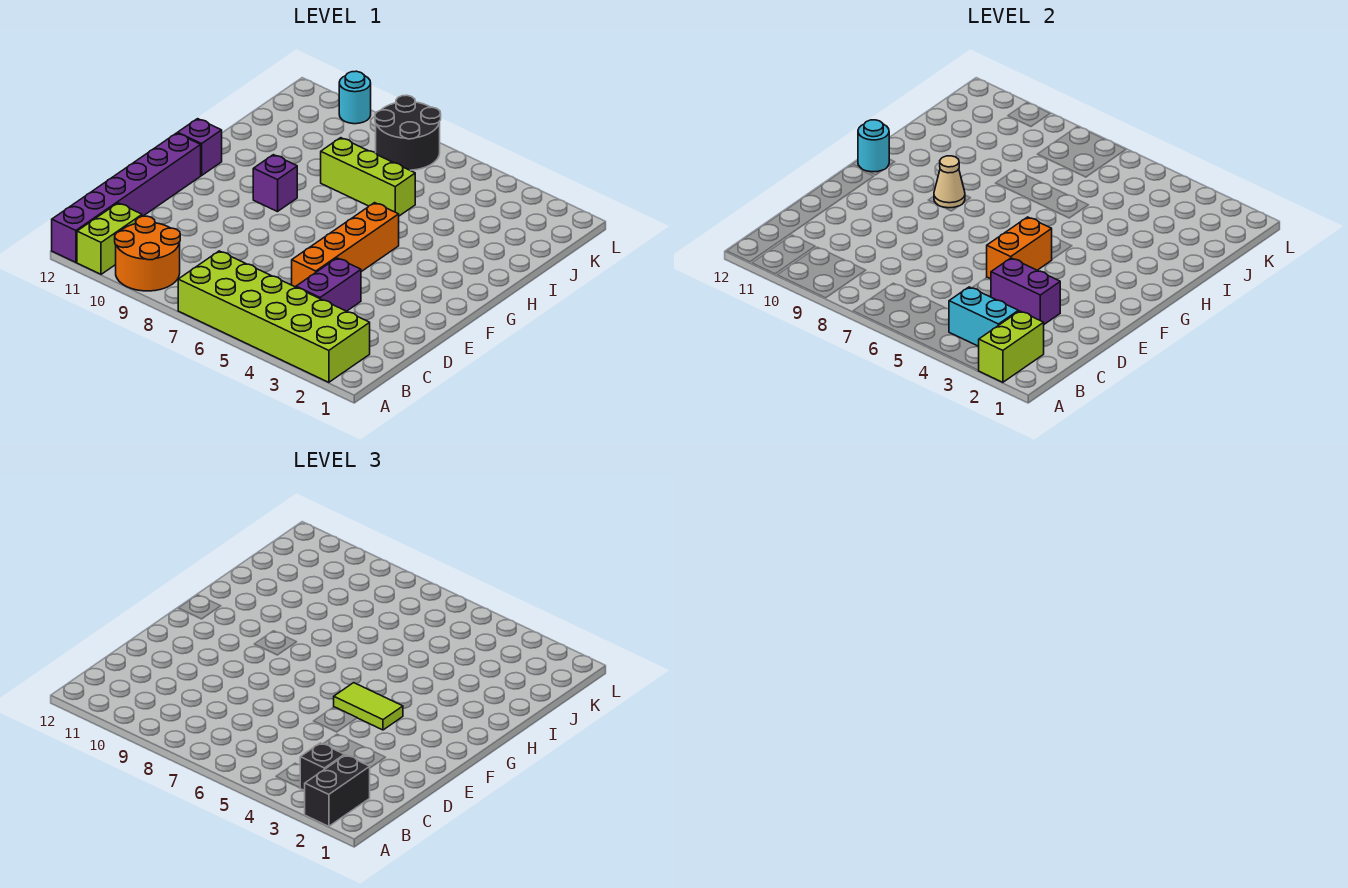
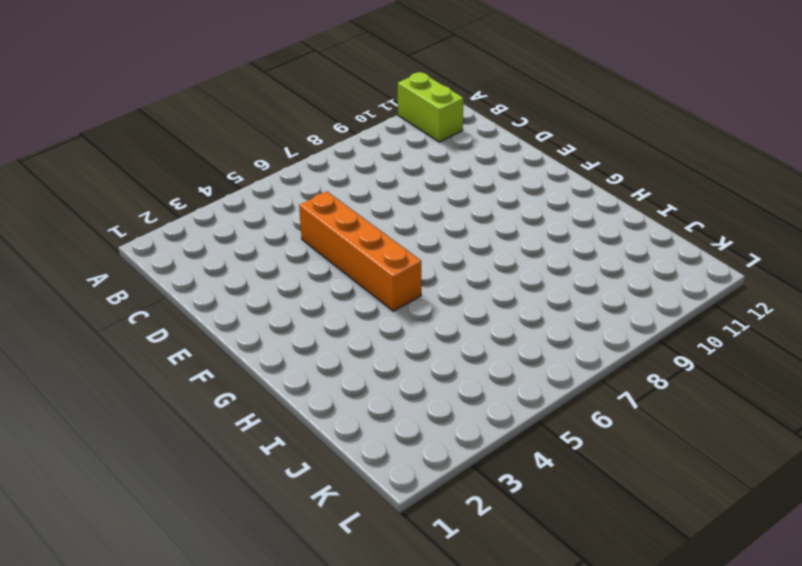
none -> lime brick A2:B7 level 1
none -> orange round brick A9:B10 level 1
none -> purple brick A12:F12 level 1

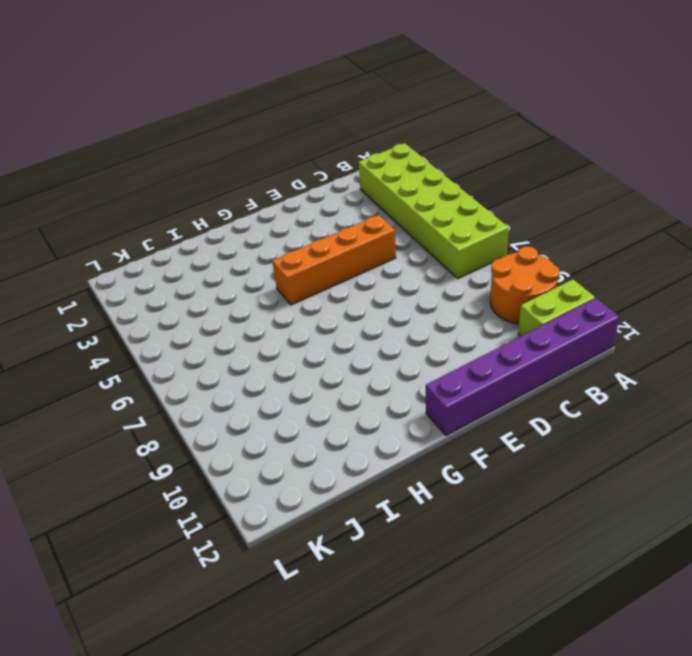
none -> purple brick C4:D4 level 1
none -> purple brick G9 level 1
none -> purple brick G12 level 1

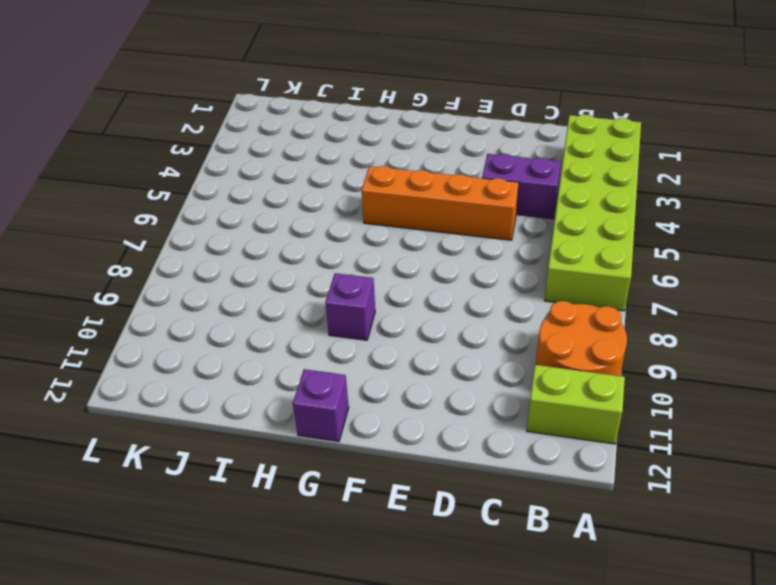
none -> purple brick A12:F12 level 1
none -> lime brick I6:I8 level 1
none -> black round brick K7:L8 level 1

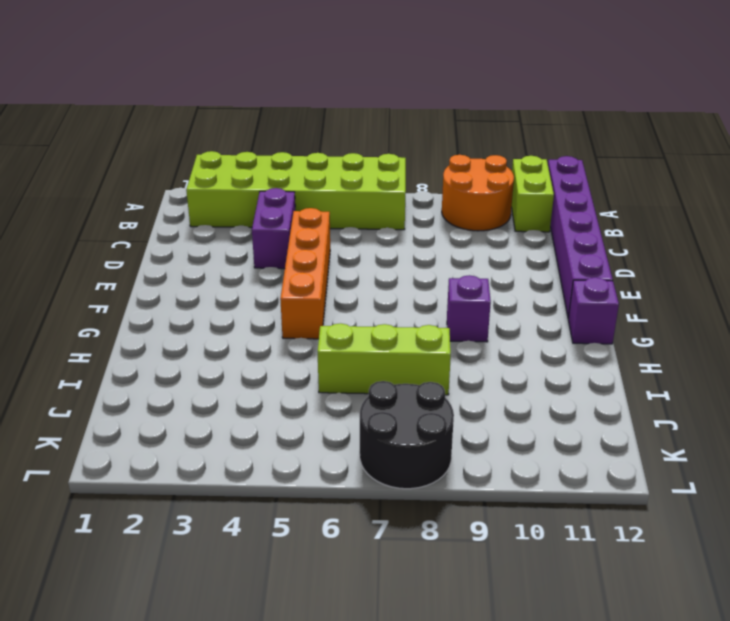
none -> cyan round brick L10 level 1
none -> lime brick A2:B2 level 2
none -> cyan brick B3:B4 level 2

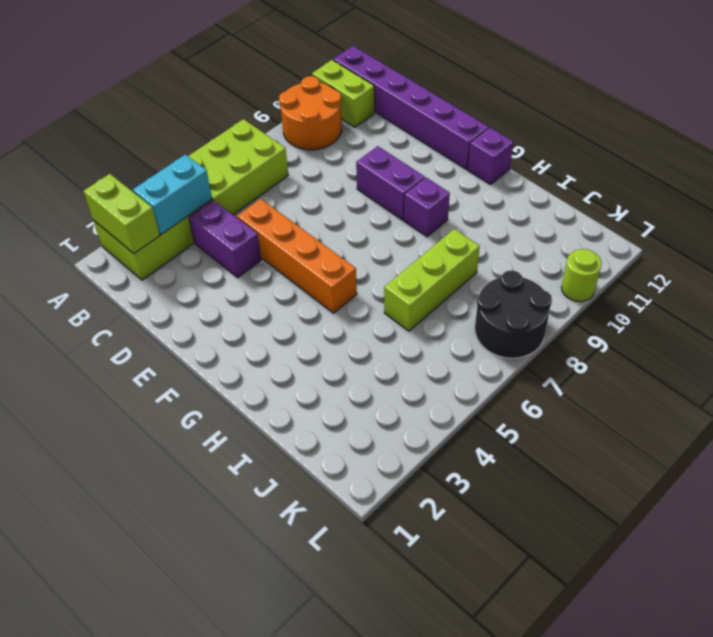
purple brick E9:F9 level 1 -> purple brick D3:D4 level 2
lime round brick L10 level 1 -> cyan round brick L10 level 1
none -> orange brick E5:F5 level 2
none -> tan cone G9 level 2
none -> cyan round brick G12 level 2

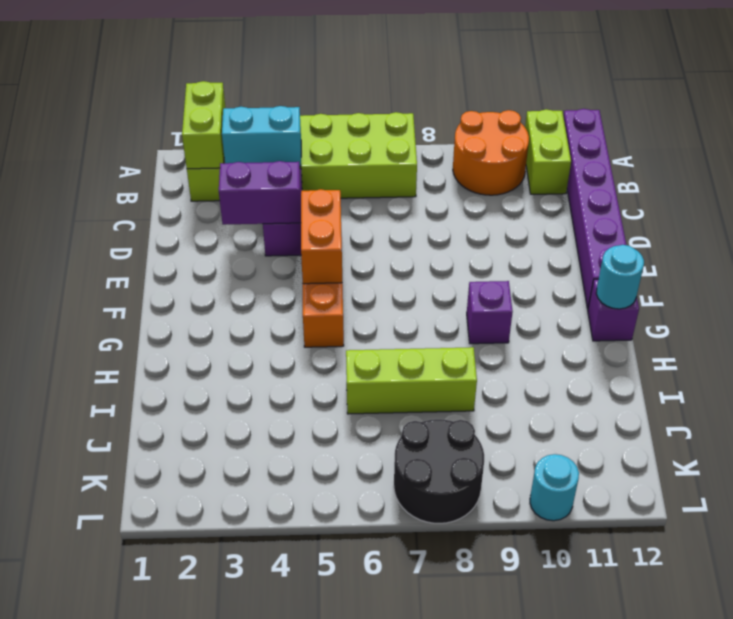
none -> tan cone G9 level 2
none -> black brick A2:B2 level 3
none -> black brick B3 level 3

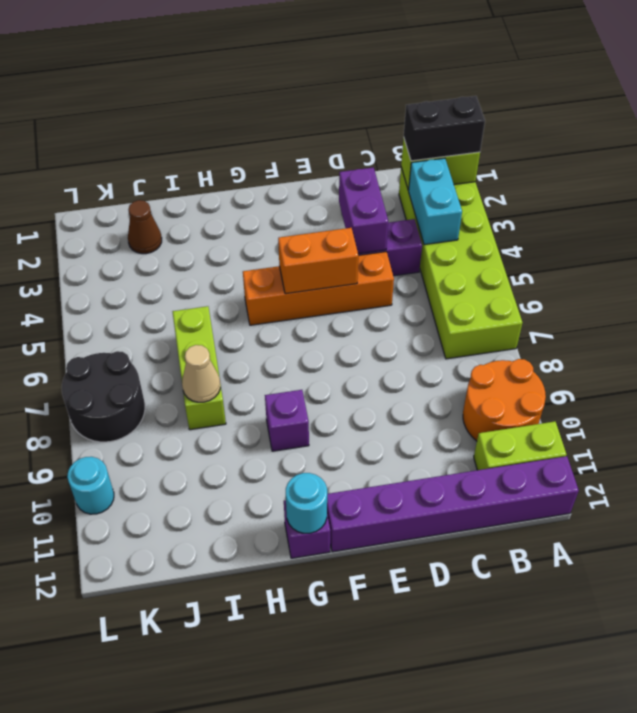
tan cone I8 level 2 -> tan cone G9 level 2
brown cone J2 level 1 -> none
none -> black brick B3 level 3
none -> lime tile F4:F5 level 3

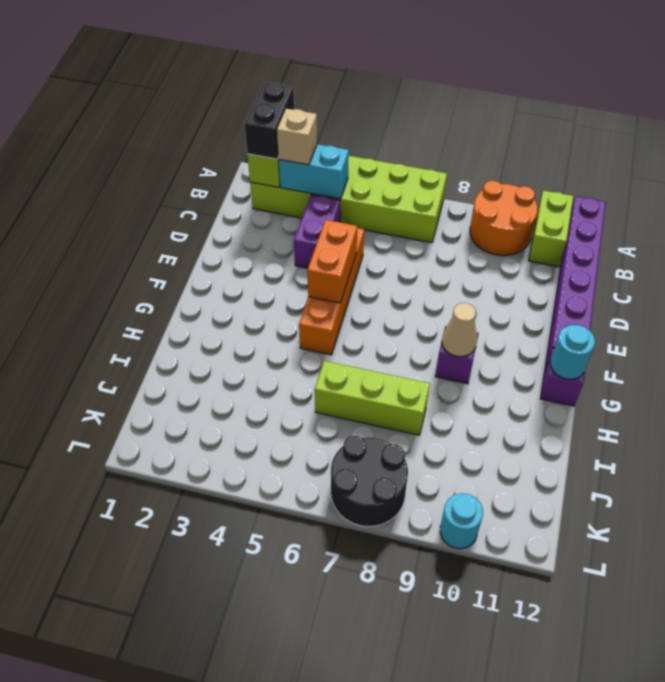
tan brick B3 level 3 -> black brick B3 level 3
none -> purple brick D3:D4 level 2
none -> lime tile F4:F5 level 3

